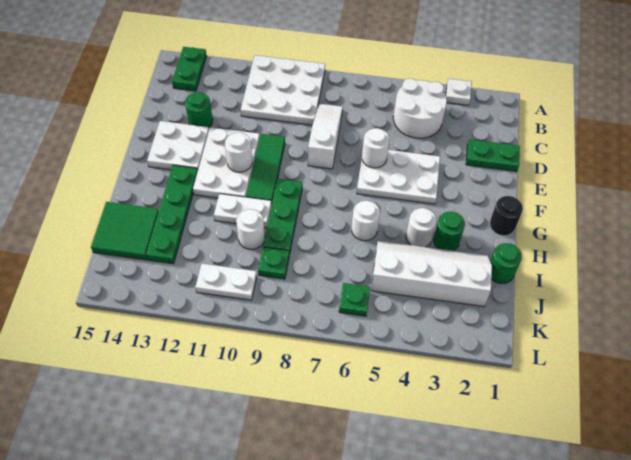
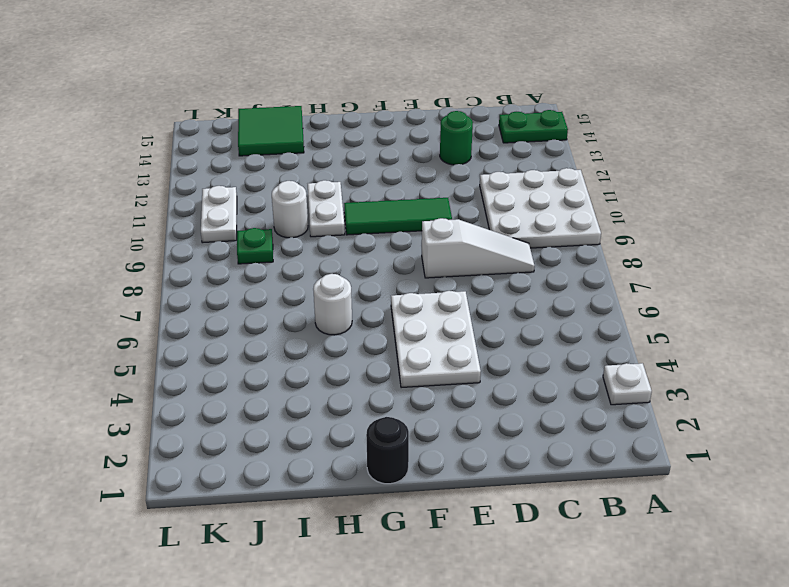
none -> white round brick B4:C5 level 1
none -> green plate D1:D2 level 1
none -> white plate E11:G12 level 1

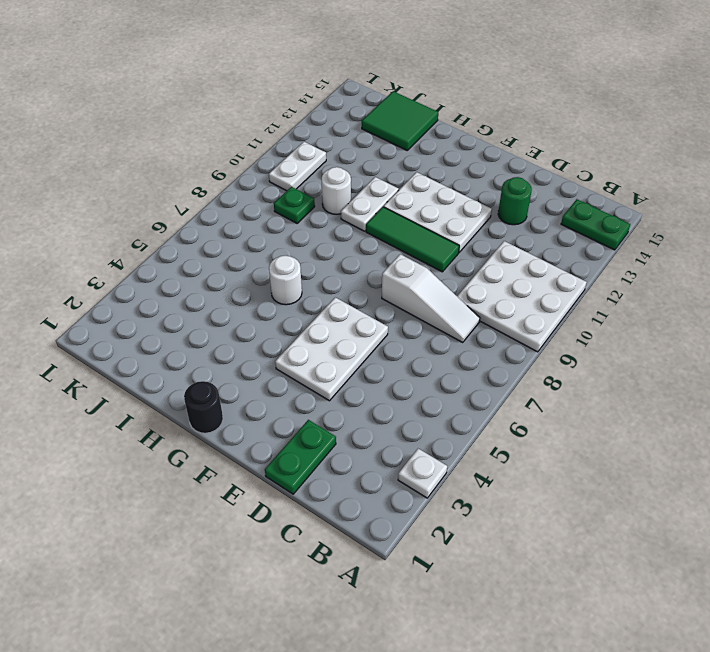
none -> white round brick B4:C5 level 1
none -> white plate E13:F14 level 1
none -> green plate G9:I9 level 1

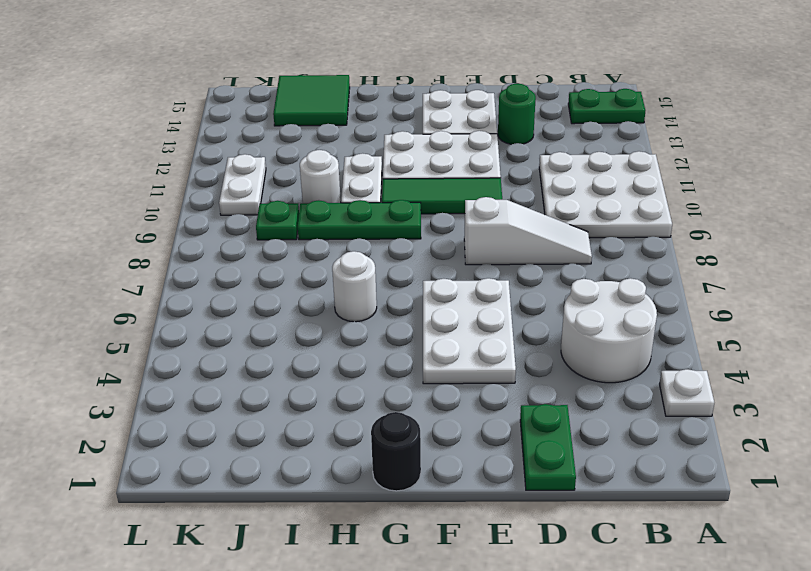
none -> green plate G13:J13 level 1
none -> green round brick H3 level 1
none -> white round brick H4 level 1

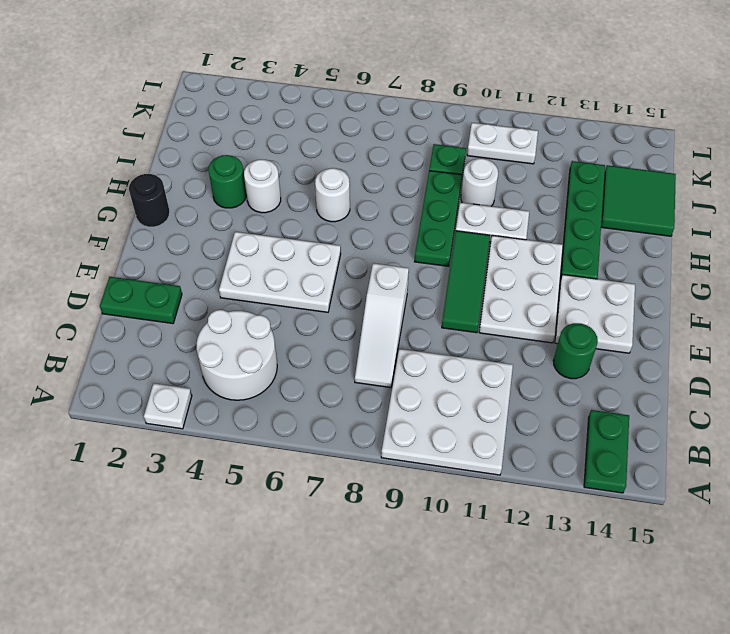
none -> green round brick I1 level 1
none -> white slope I2:J5 level 1 top J
none -> green plate K6 level 1

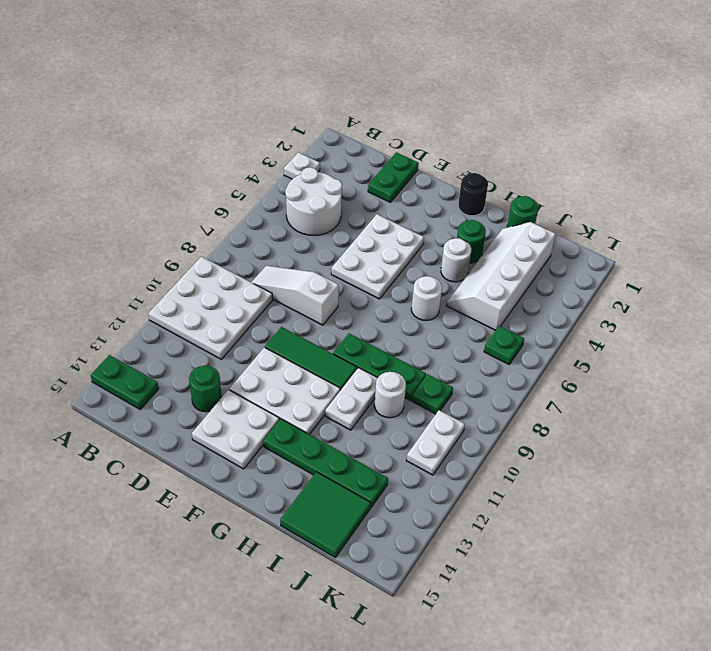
none -> white round brick E6 level 2
none -> white round brick F11 level 2

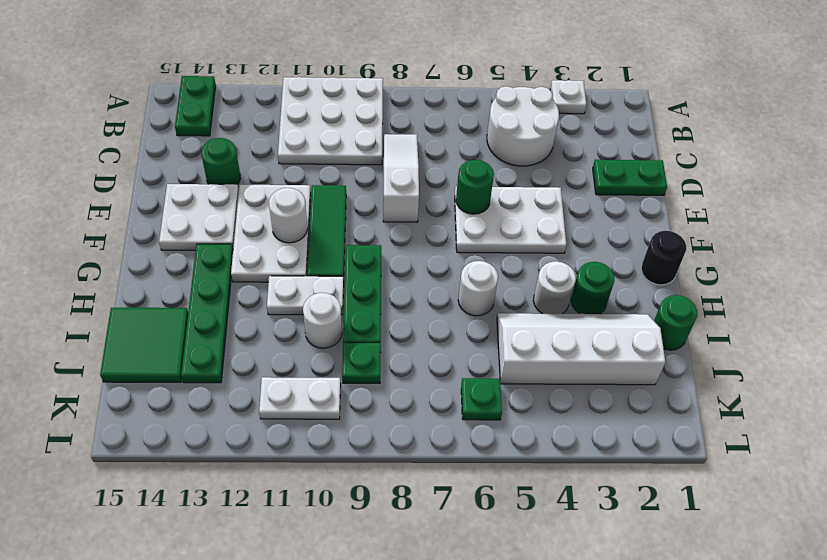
green round brick E6 level 2 -> white round brick E6 level 2

